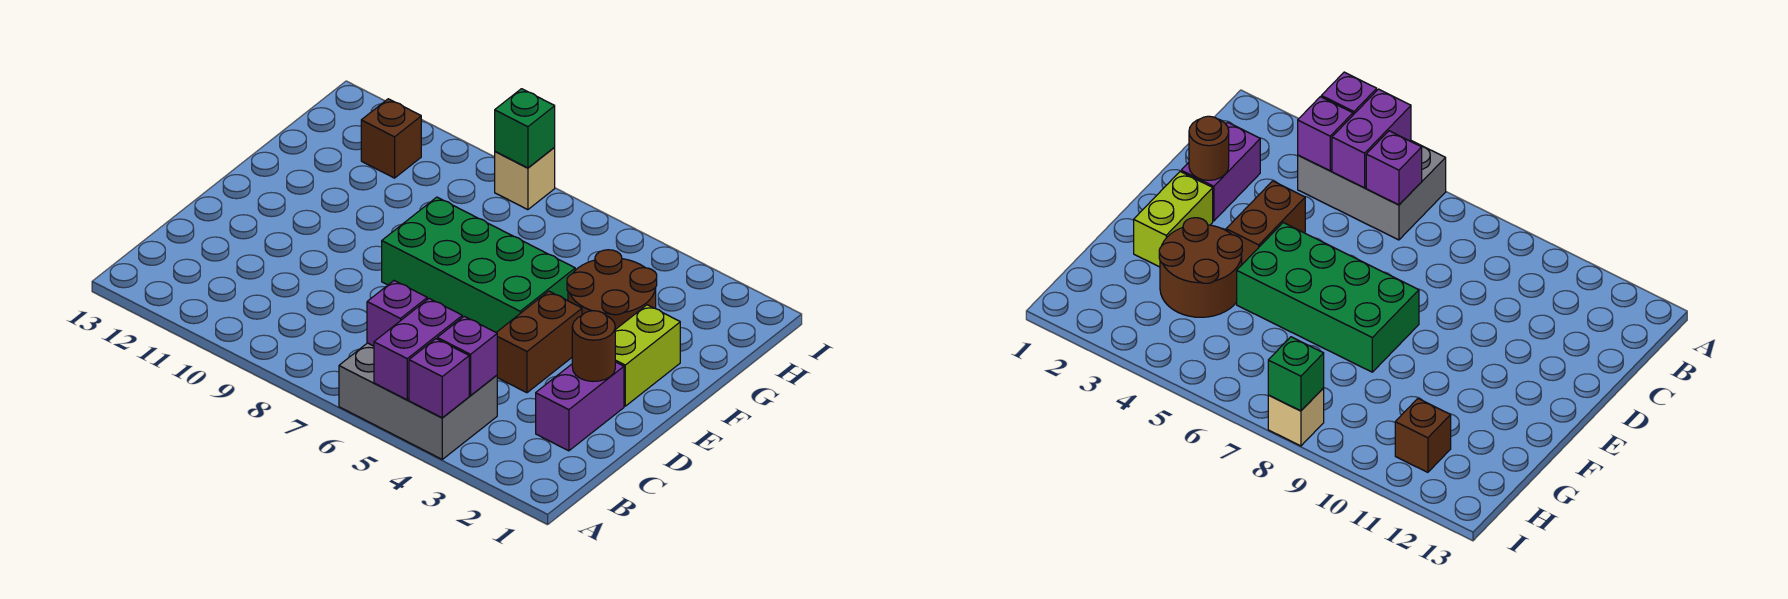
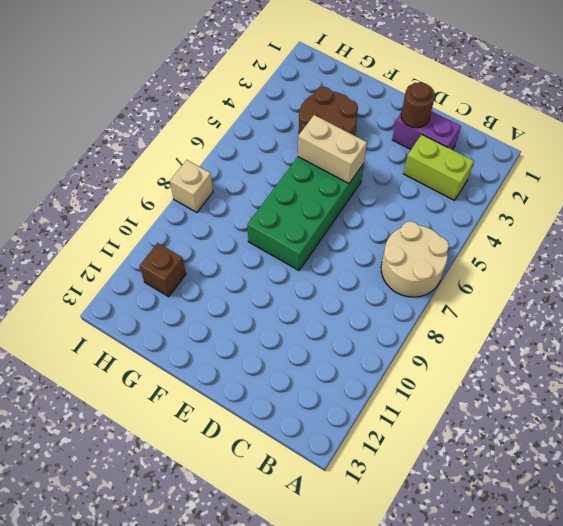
tan round brick A6:B7 level 1 -> grey brick A4:B6 level 1
lime brick B3:C3 level 1 -> lime brick E2:F2 level 1
tan brick E5:F5 level 2 -> none
none -> brown brick D4:E4 level 1
none -> purple brick A4 level 2
none -> purple brick A5:B5 level 2

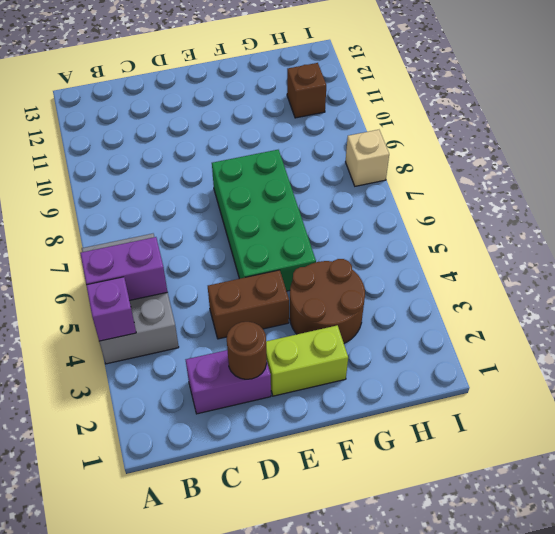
none -> purple brick B4 level 2
none -> purple brick B6 level 2
none -> green brick I8 level 2

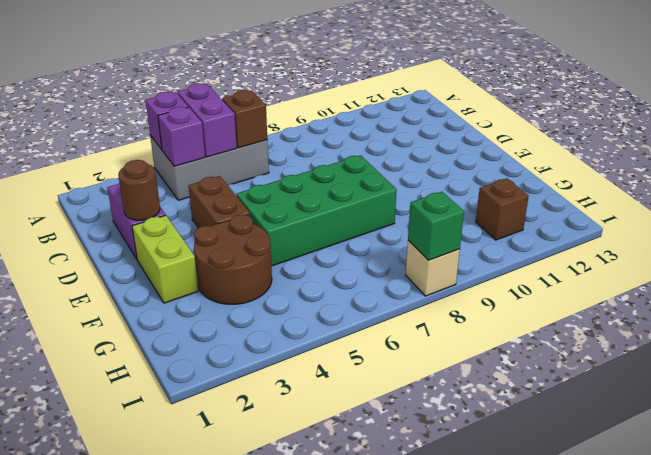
brown brick B6 level 2 -> purple brick B6 level 2

